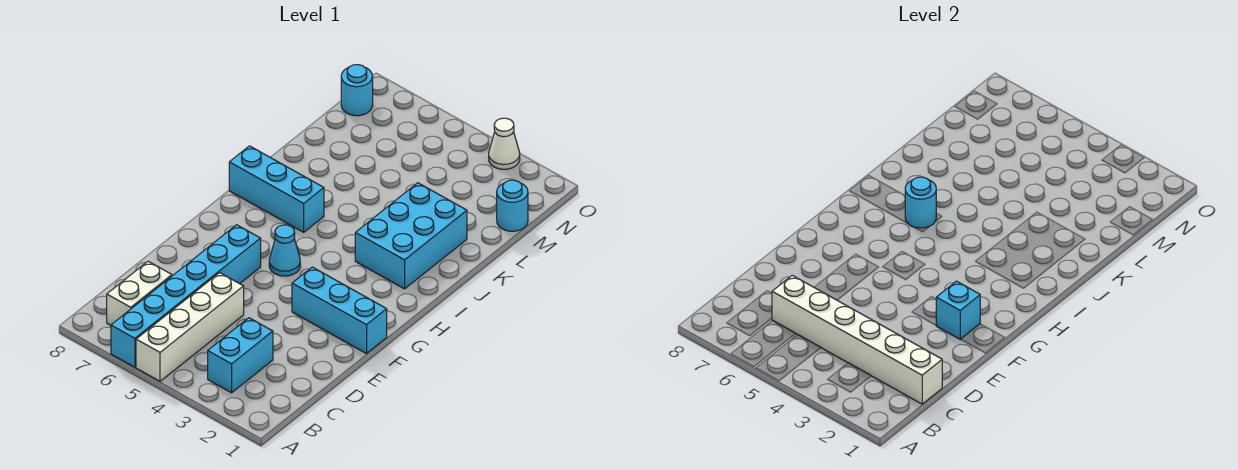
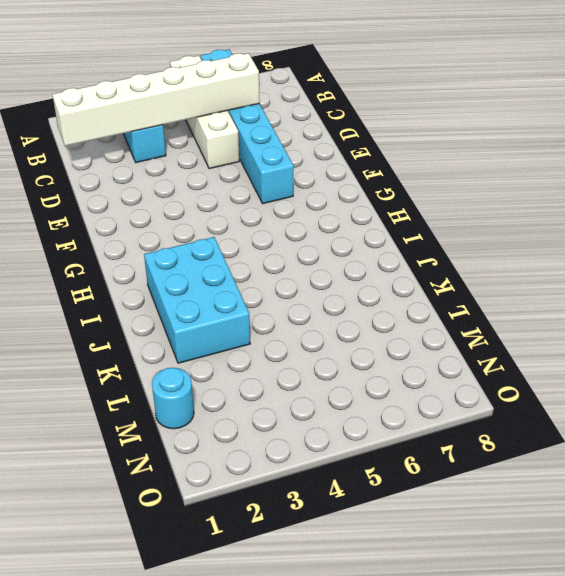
none -> white brick B7:C7 level 1
none -> cyan brick F1:F3 level 1
none -> cyan cone G5 level 1

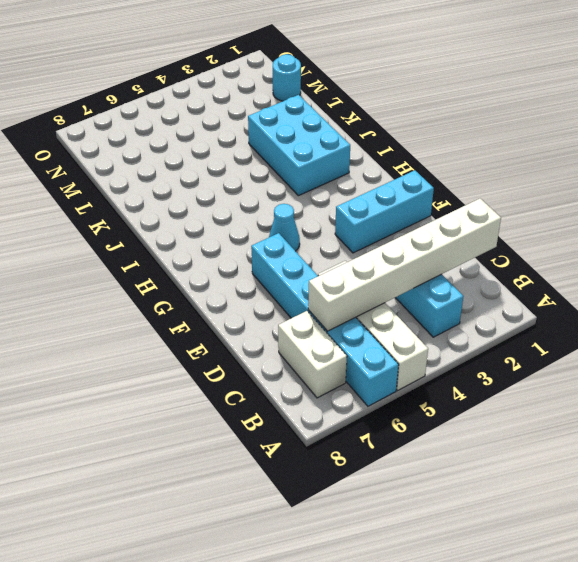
none -> cyan brick I6:I8 level 1
none -> cyan round brick N8 level 1
none -> white cone O3 level 1

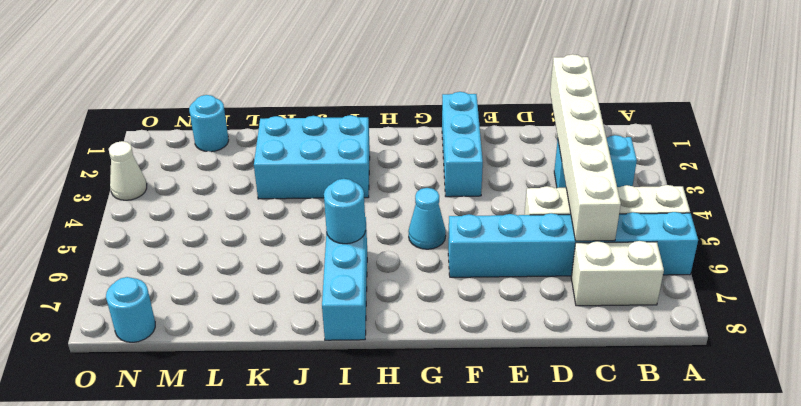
none -> cyan brick F2 level 2

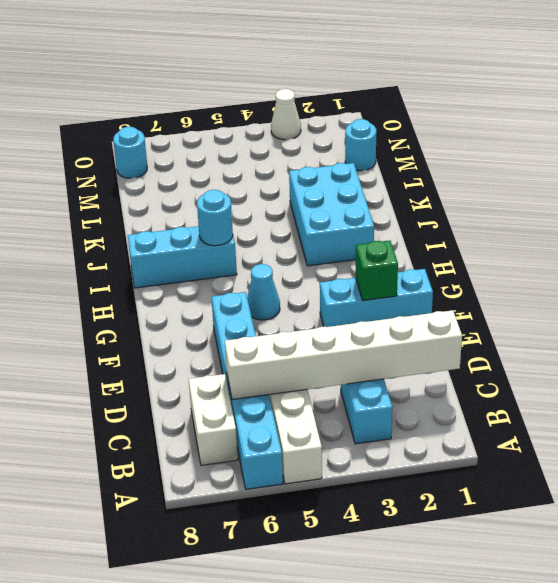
green brick F2 level 2 -> cyan brick F2 level 2

